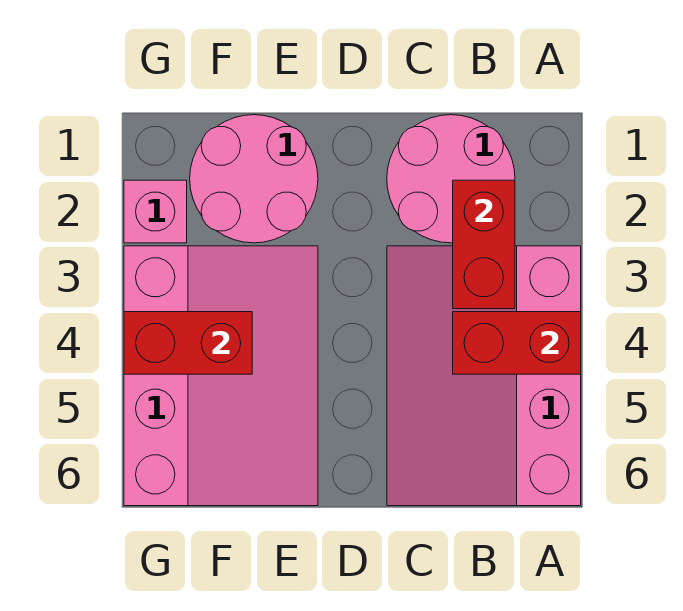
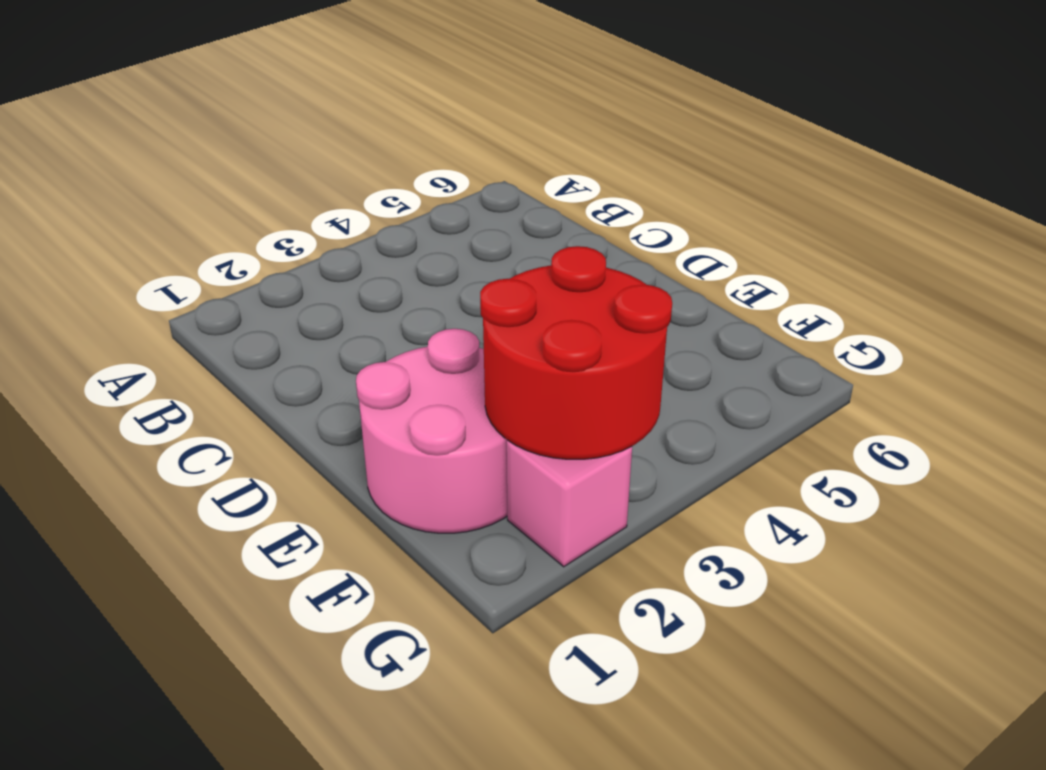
red round brick F2:G3 level 2 -> none
none -> pink slope A3:C6 level 1 top A
none -> pink round brick B1:C2 level 1

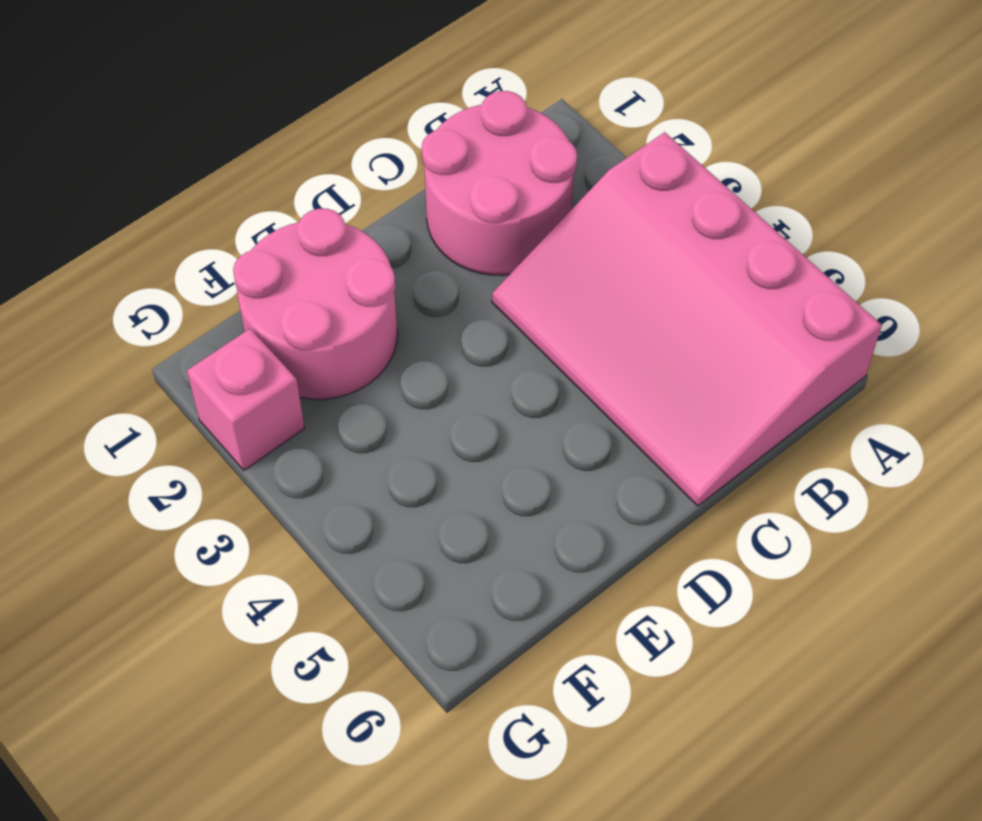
none -> pink slope E3:G6 level 1 top G
none -> red brick A4:B4 level 2

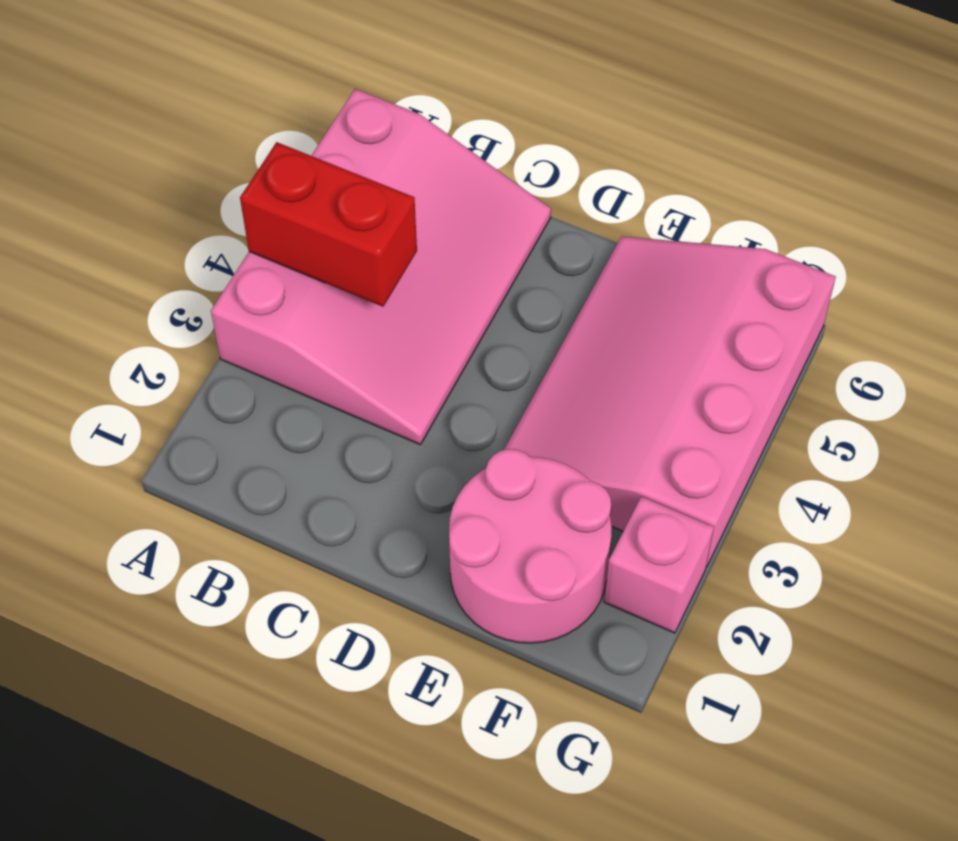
none -> pink round brick B1:C2 level 1
none -> red brick B2:B3 level 2

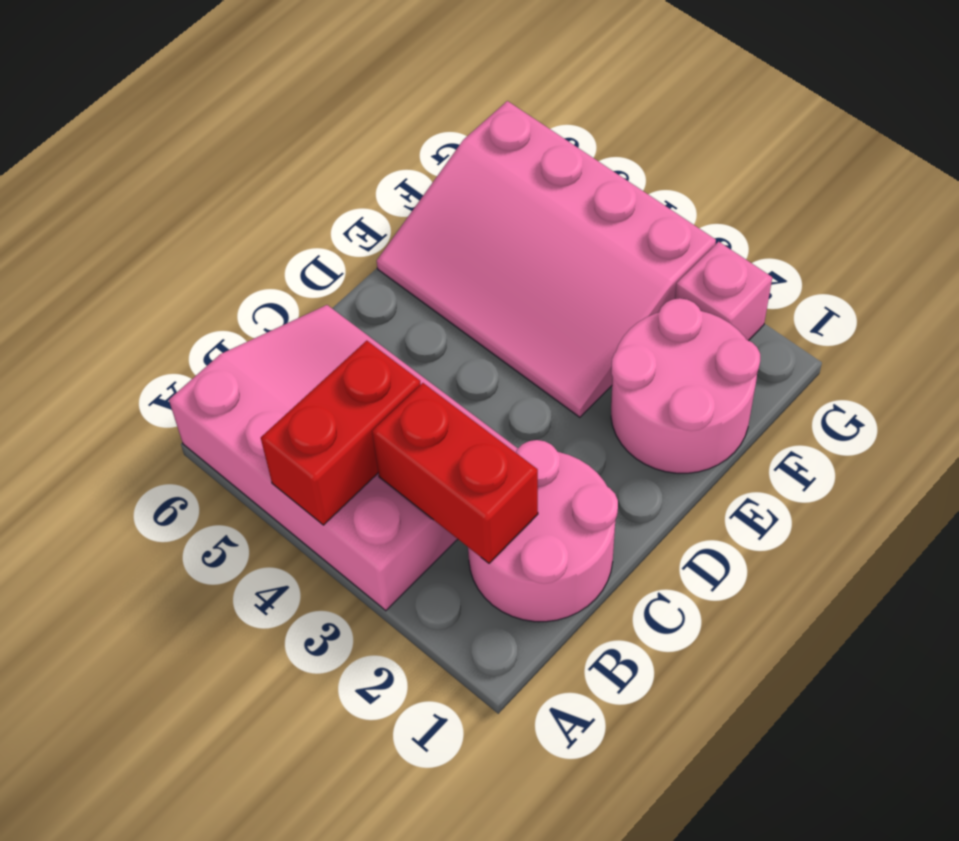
none -> red brick F4:G4 level 2

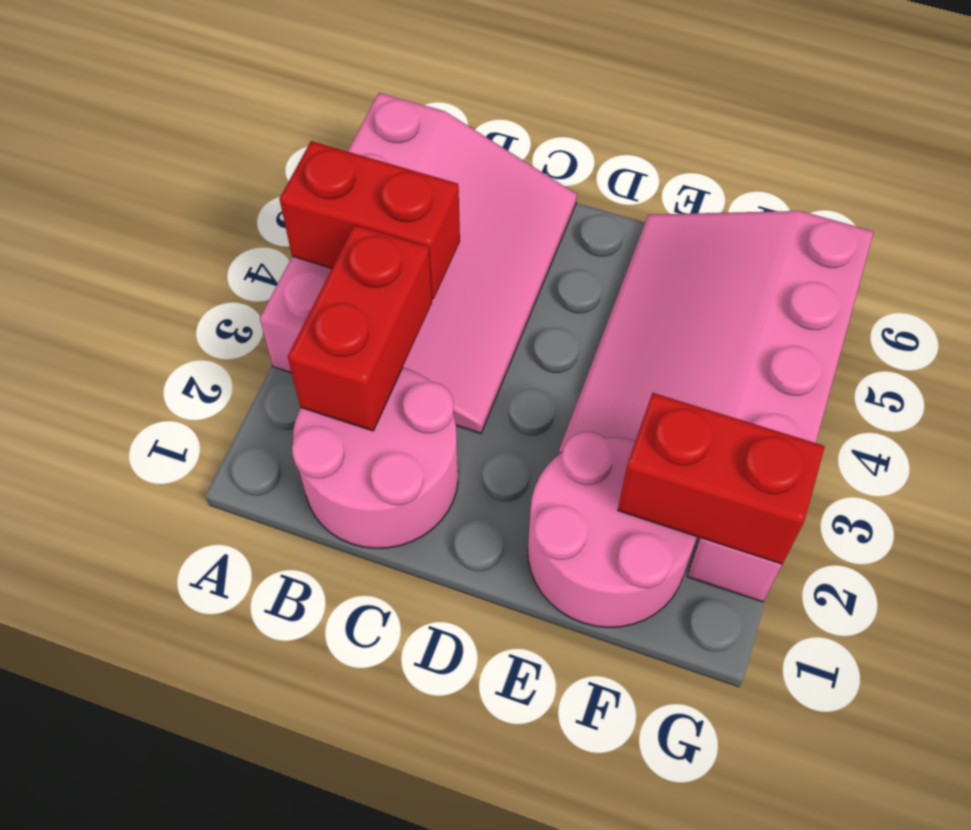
red brick F2:G2 level 2 -> red brick F4:G4 level 2

